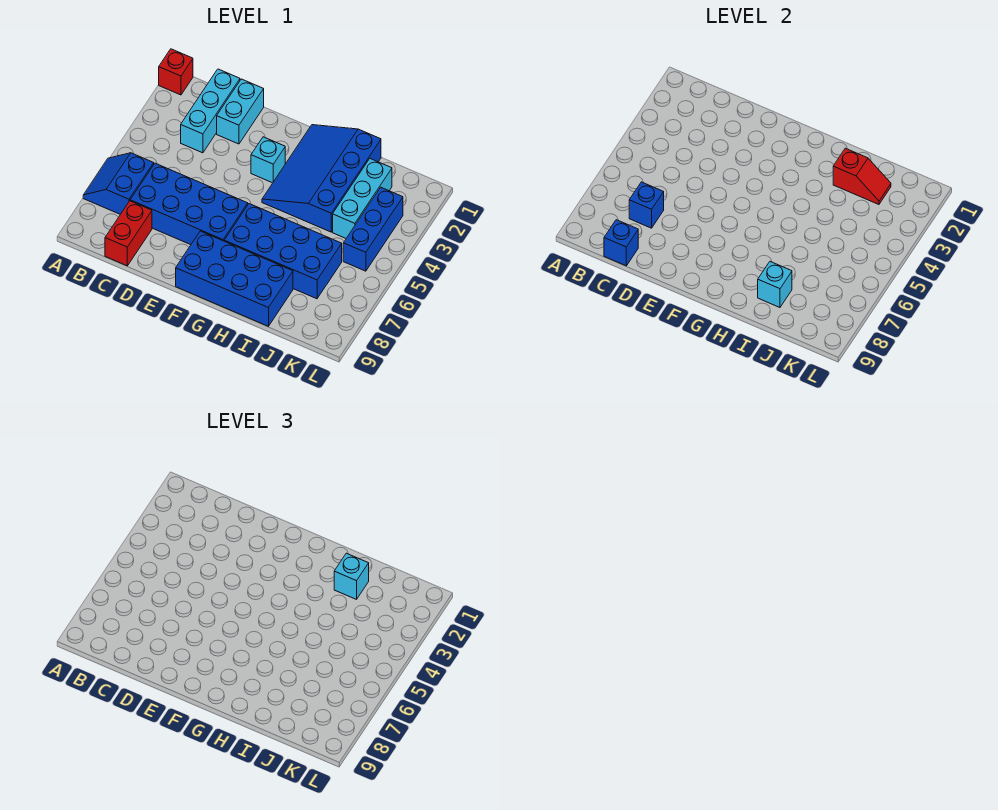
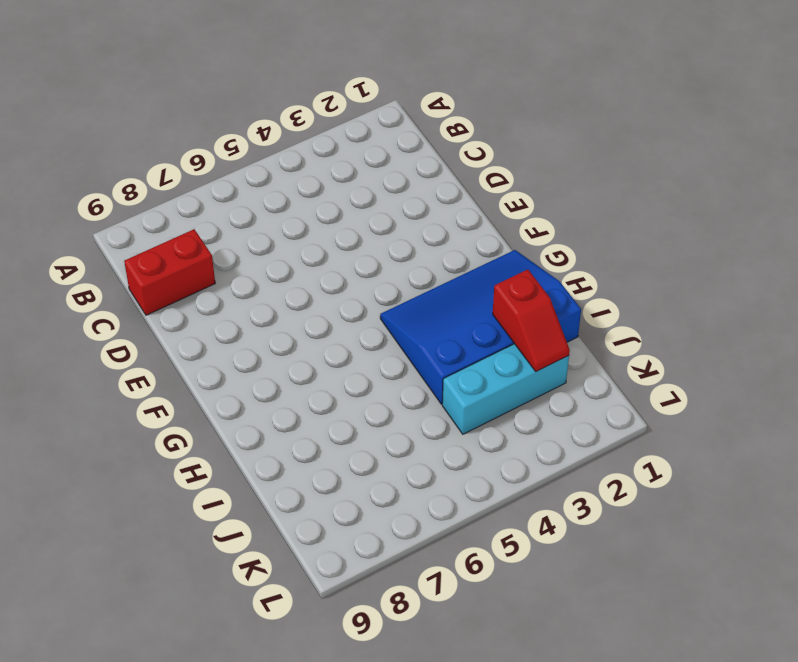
none -> red brick A1 level 1
none -> blue slope A6:B7 level 1 top B
none -> cyan brick C1:C3 level 1

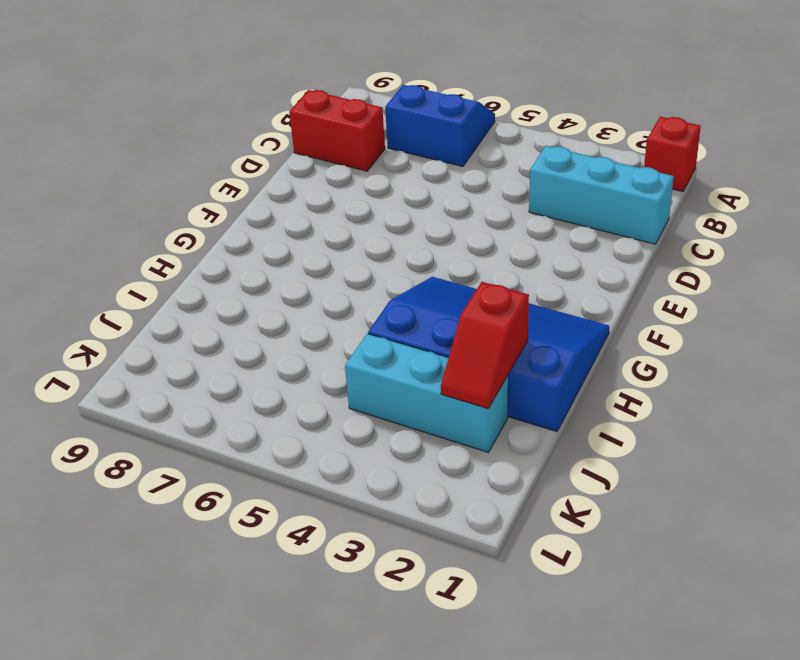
none -> blue brick C6:F7 level 1
none -> cyan brick D1:D2 level 1
none -> cyan brick F3 level 1

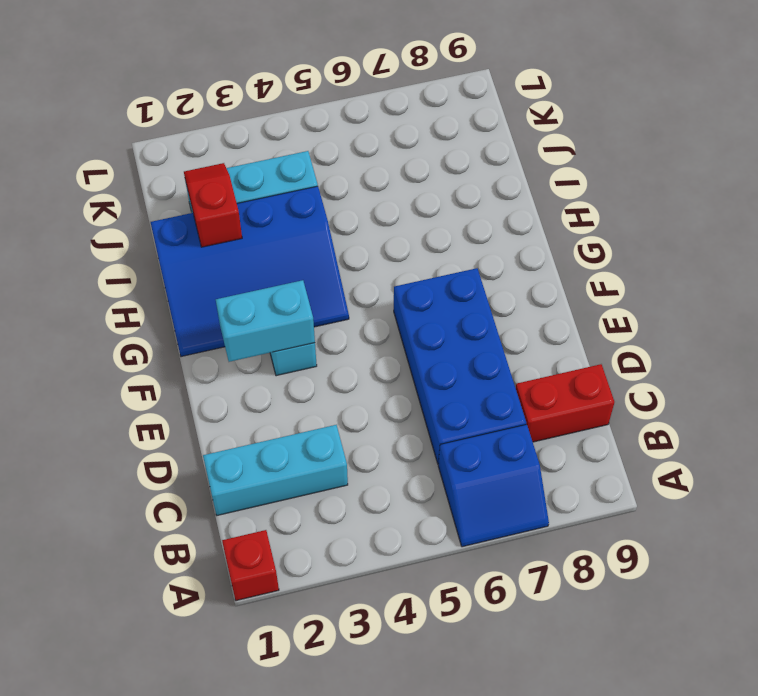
cyan brick F2:F3 level 2 -> cyan brick D1:D2 level 1
none -> blue brick F8:I9 level 1
none -> blue brick G6:J7 level 1
none -> blue brick K3:K5 level 1

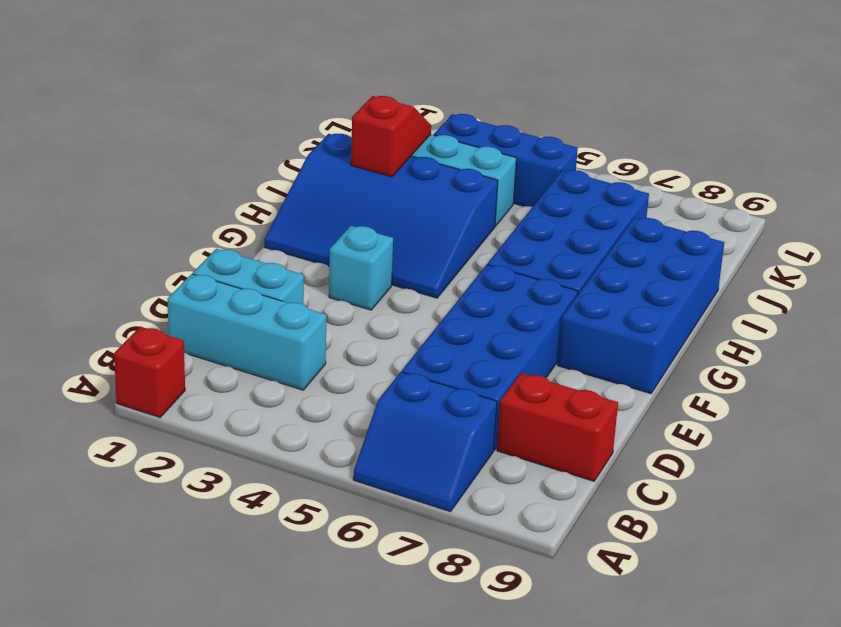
none -> blue brick C7 level 2
none -> blue brick C9 level 2
none -> cyan brick I8 level 2

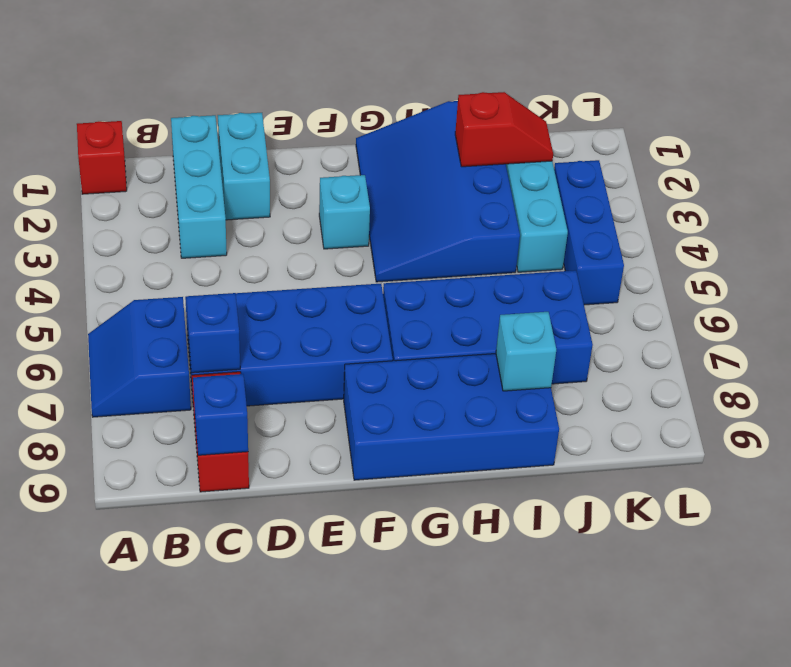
none -> cyan brick I2 level 3

